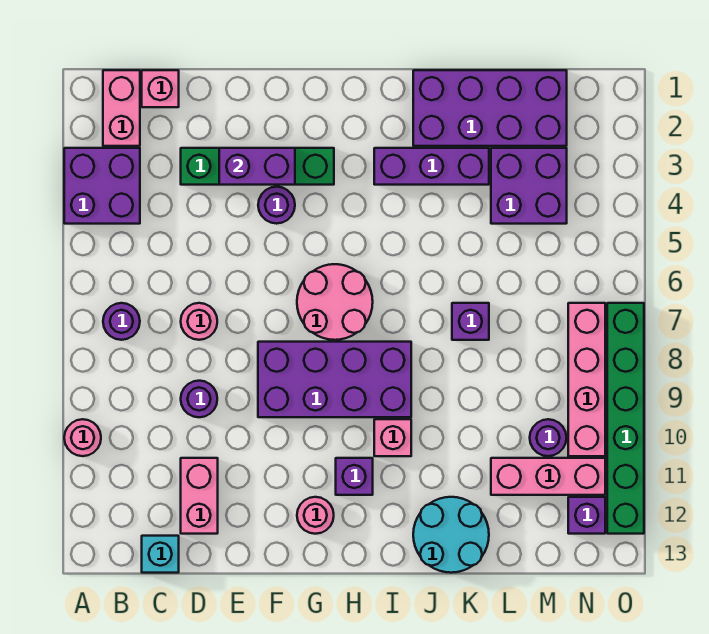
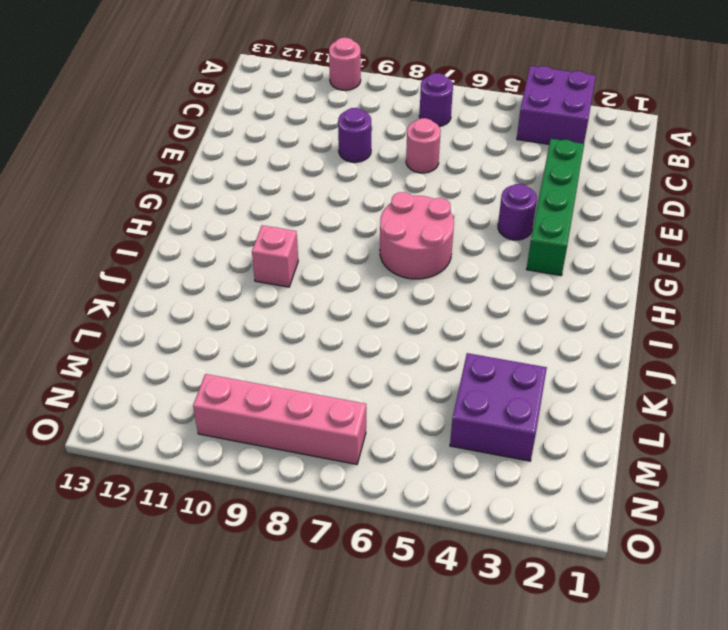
none -> pink brick B1:B2 level 1
none -> pink brick C1 level 1
none -> cyan brick C13 level 1

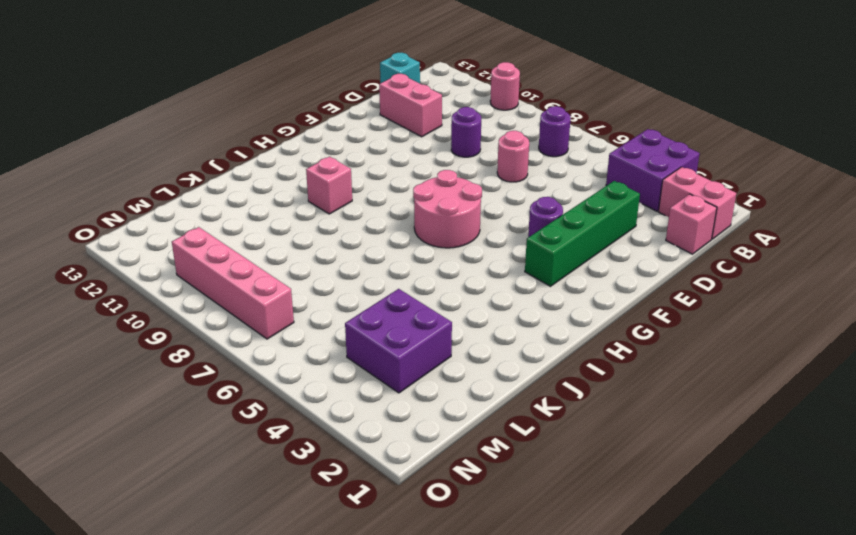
none -> purple brick F8:I9 level 1
none -> pink round brick G12 level 1
none -> purple brick H11 level 1

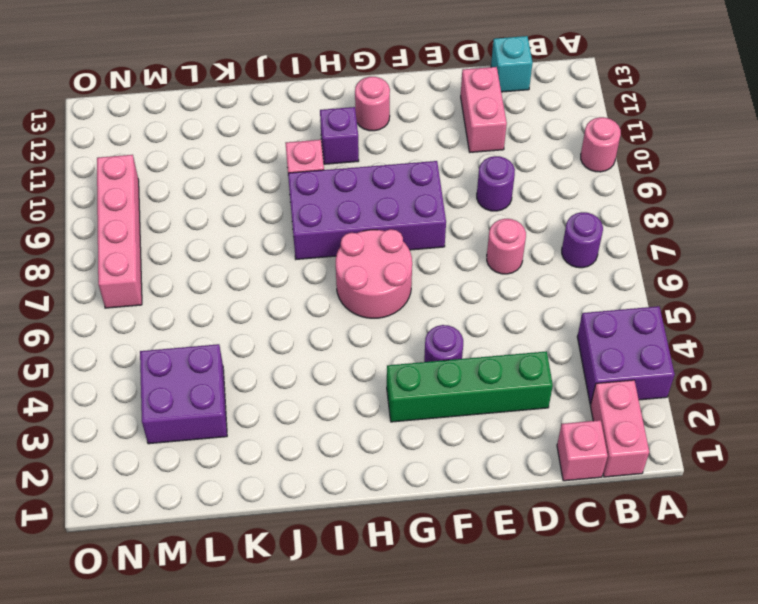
none -> purple brick I3:K3 level 1
none -> purple brick J1:M2 level 1
none -> cyan round brick J12:K13 level 1

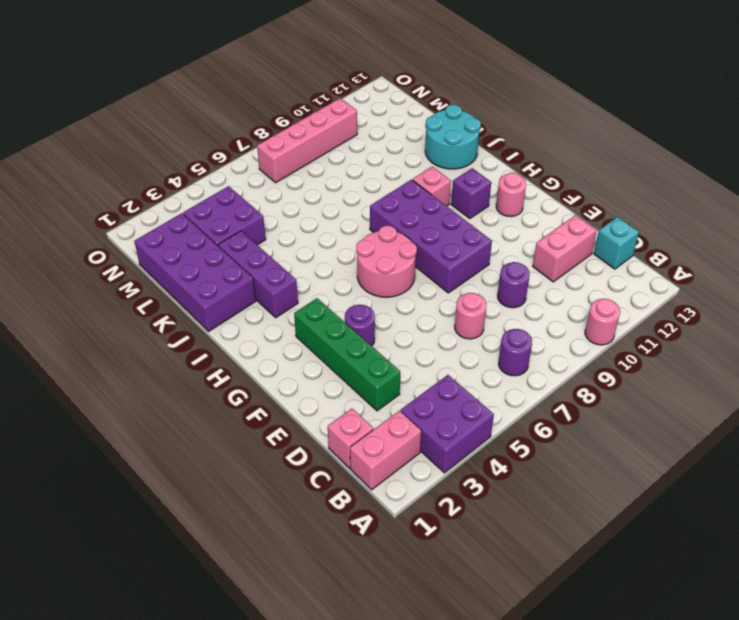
none -> purple brick K7 level 1
none -> pink brick L11:N11 level 1
none -> purple round brick M10 level 1

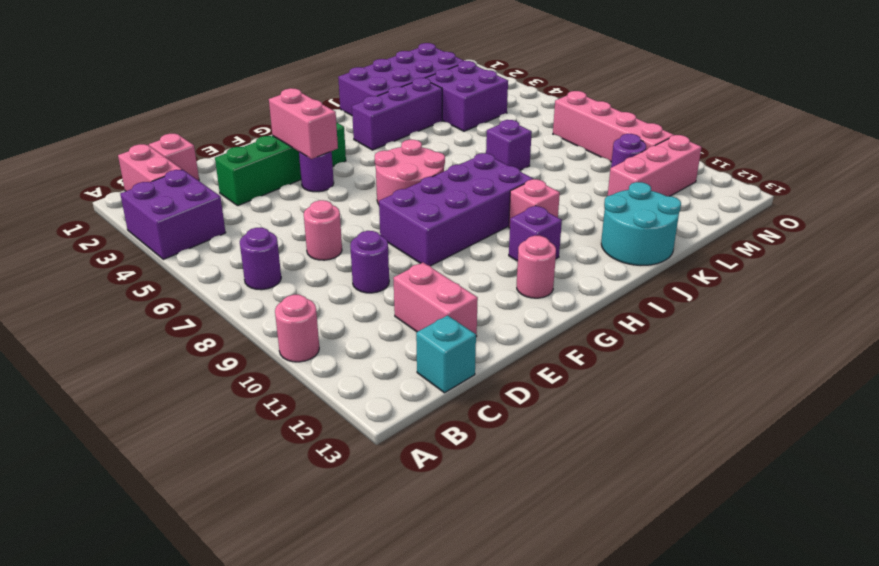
pink brick F3:F4 level 2 -> purple brick E3:F3 level 2
none -> purple brick N12 level 1
none -> green brick O7:O12 level 1

